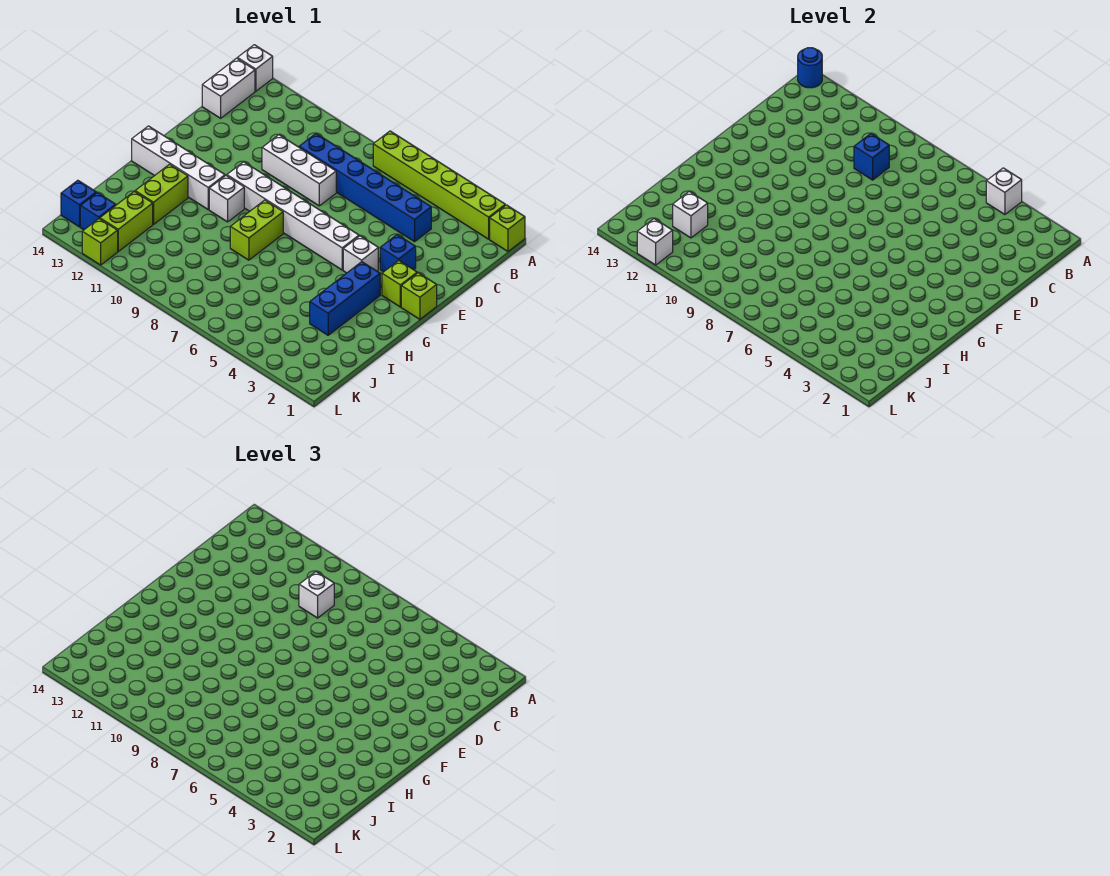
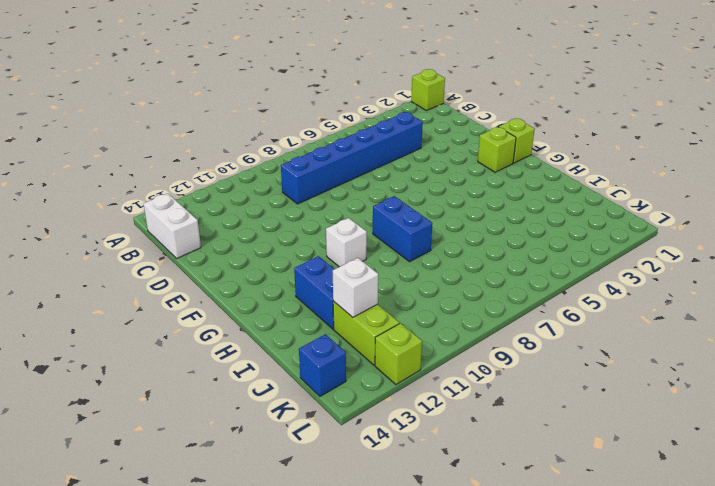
blue brick G8:H8 level 1 -> lime brick G8:H8 level 1
blue brick H12:I12 level 1 -> lime brick H12:I12 level 1
none -> lime brick A2:A7 level 1
none -> white brick A14 level 1
none -> white brick D8:D10 level 1

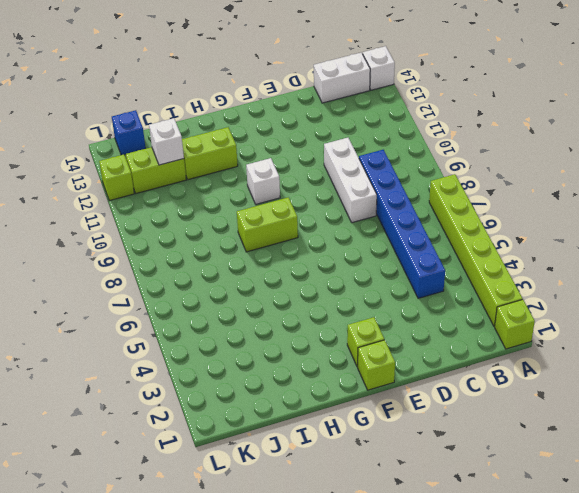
none -> blue brick E3 level 1
none -> white brick F4 level 1
none -> white brick F5:F10 level 1

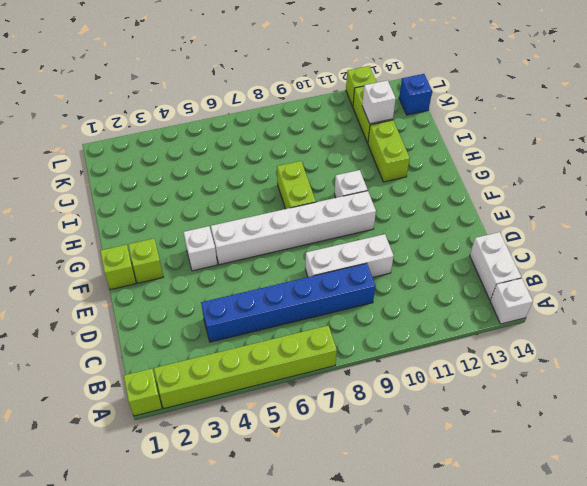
none -> blue brick E3 level 1
none -> blue brick G3:I3 level 1
none -> white brick G11:G14 level 1

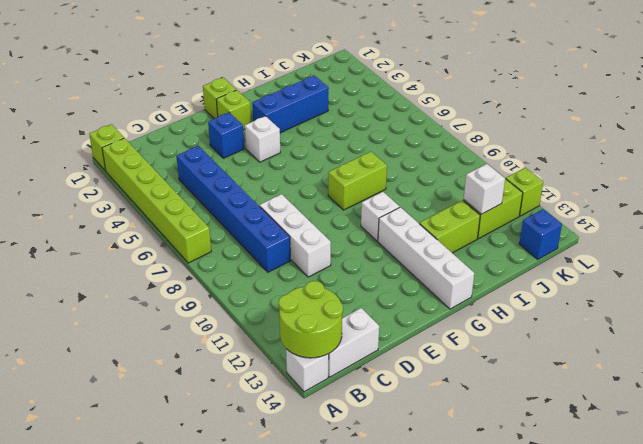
lime round brick A13:B14 level 2 -> blue round brick A14 level 2
none -> white brick F5:F10 level 1
none -> blue brick K13 level 1
none -> white brick A4 level 2

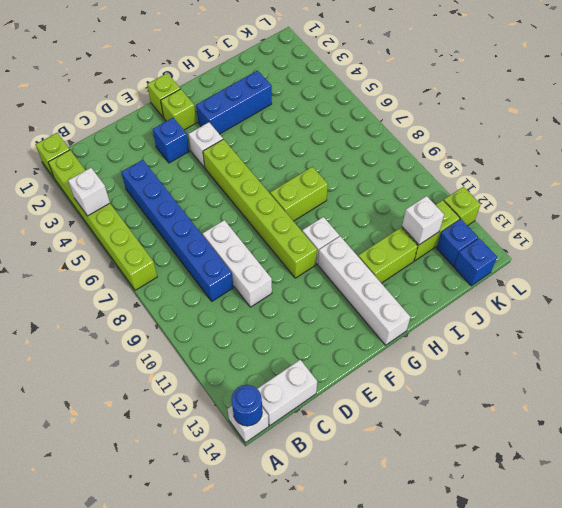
lime brick F5:F10 level 1 -> white brick F5:F10 level 1
none -> blue brick C9 level 2
none -> white brick L12 level 2
none -> white brick C9 level 3

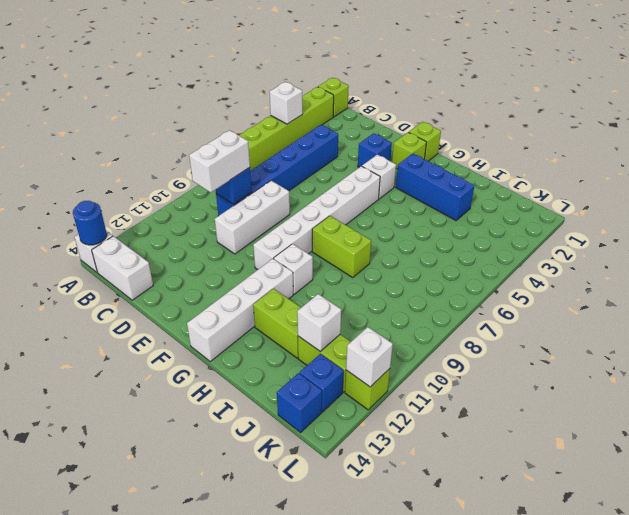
white brick C9:C10 level 3 -> white brick C9 level 3

